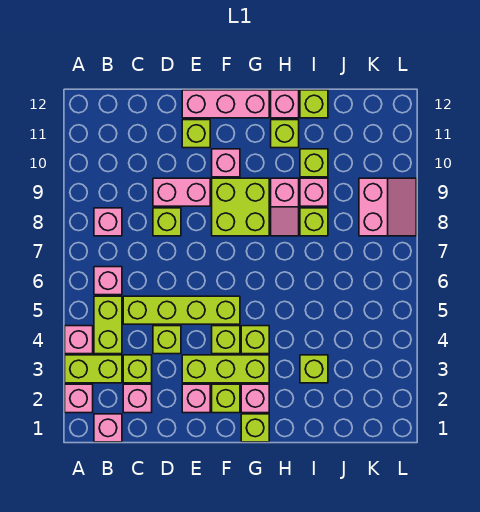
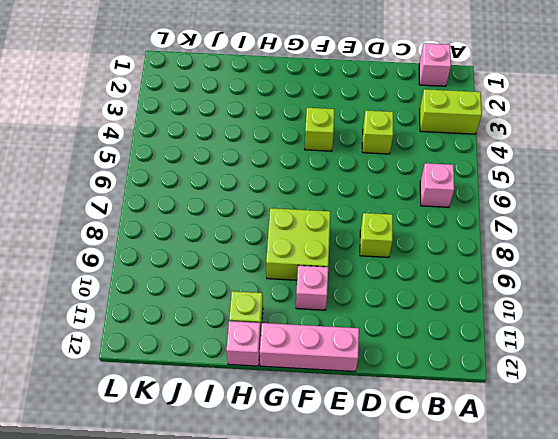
none -> pink brick A2 level 1
none -> pink brick A4 level 1
none -> lime brick B4:B5 level 1
none -> pink brick B8 level 1

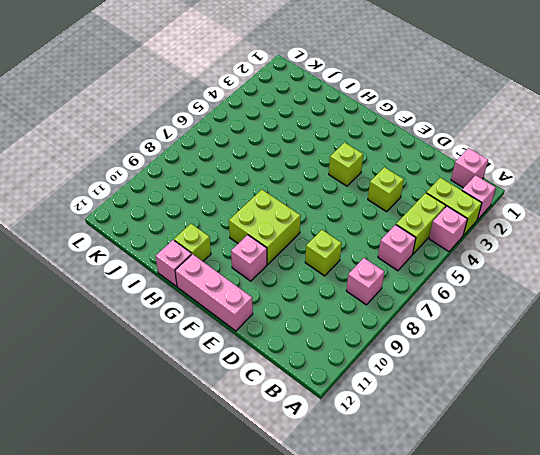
none -> pink brick C2 level 1
none -> lime brick C3 level 1
none -> lime brick C5:F5 level 1
none -> pink brick D9:E9 level 1

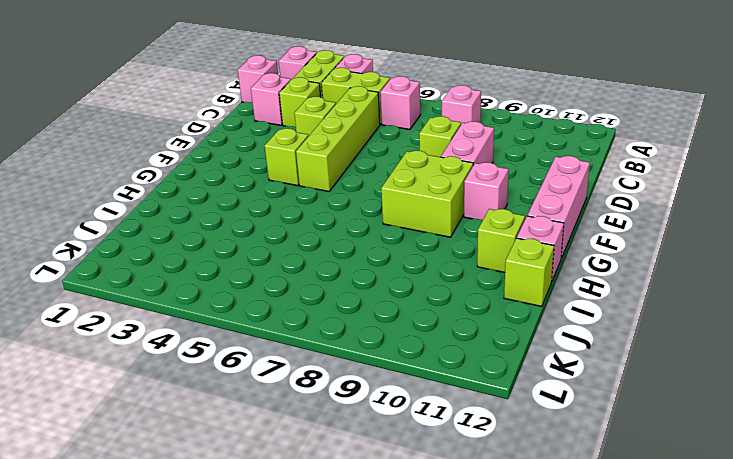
none -> pink brick E2 level 1
none -> lime brick E3:G3 level 1
none -> lime brick E11 level 1
none -> lime brick F2 level 1

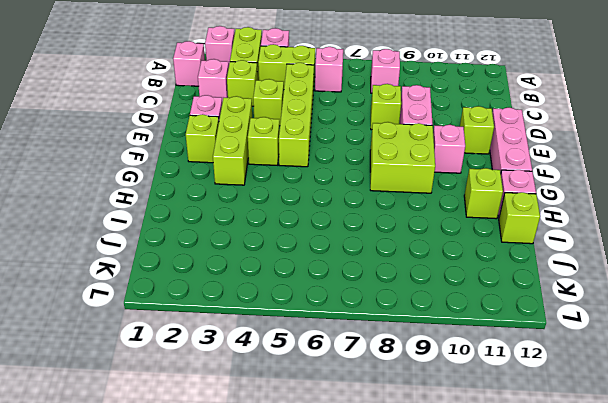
none -> lime brick G1 level 1
none -> pink brick G2 level 1
none -> lime brick G4 level 1
none -> pink slope H8:H9 level 1 top 9

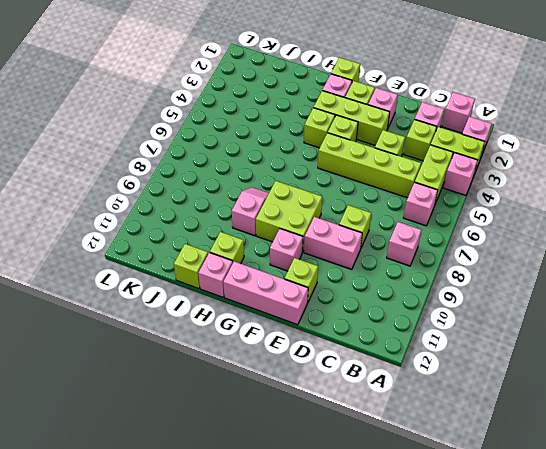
none -> lime brick I3 level 1
none -> lime brick I8 level 1
none -> pink brick I9 level 1
none -> lime brick I10 level 1

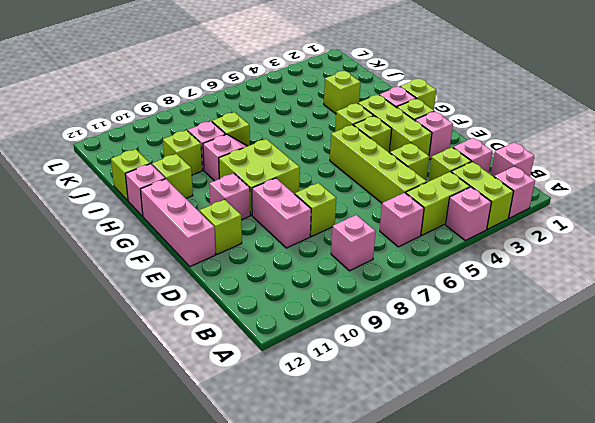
none -> pink slope K8:L9 level 1 top K

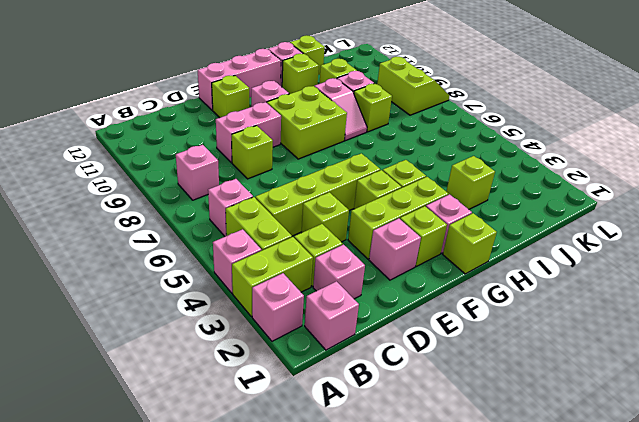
lime slope K8:L9 level 1 top K -> pink slope K8:L9 level 1 top K

